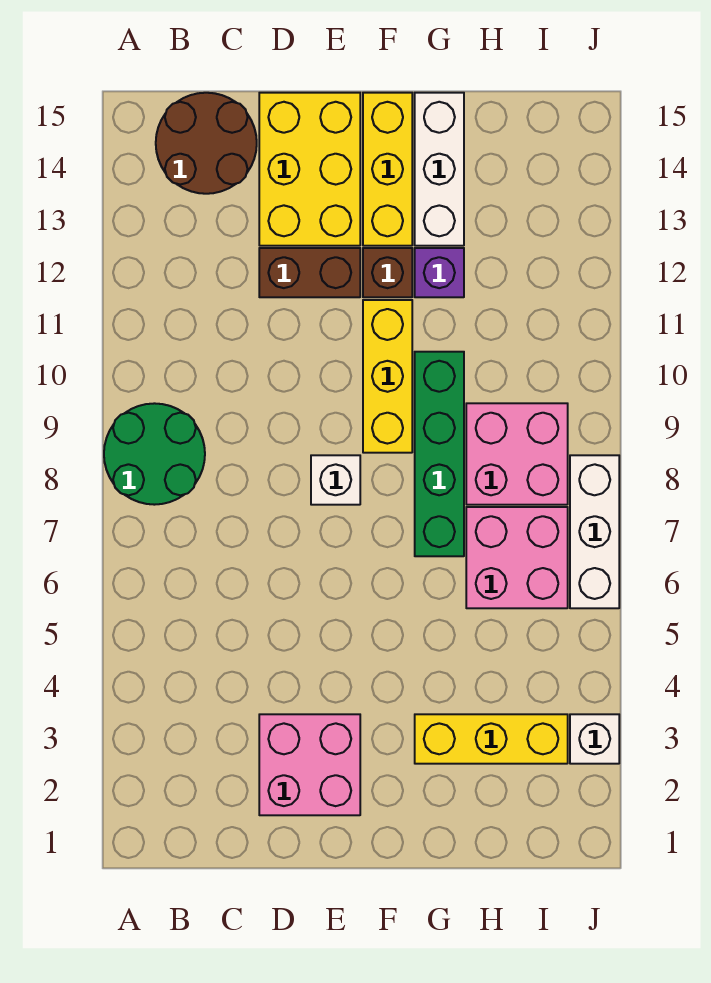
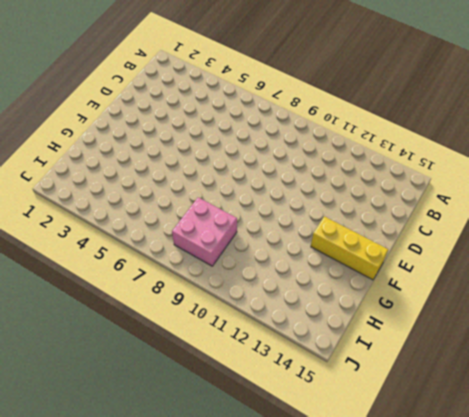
none -> green round brick A8:B9 level 1
none -> brown round brick B14:C15 level 1
none -> pink brick D2:E3 level 1

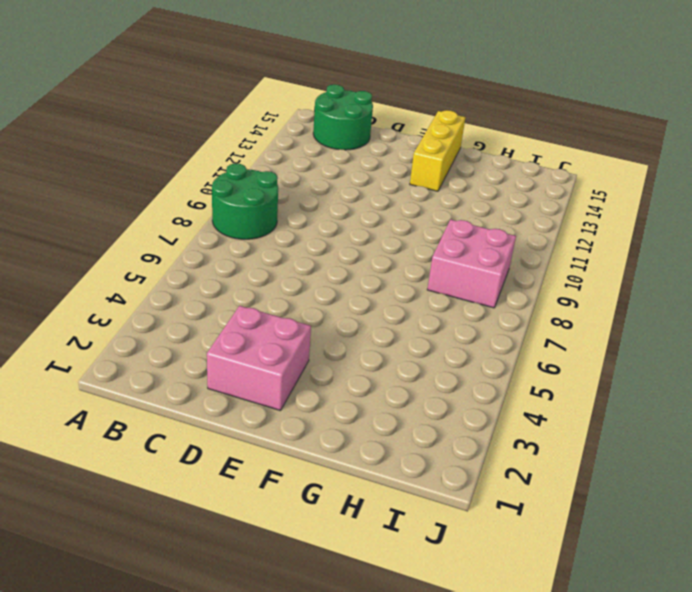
green round brick B14:C15 level 1 -> brown round brick B14:C15 level 1
none -> brown brick D12:E12 level 1
none -> yellow brick D13:E15 level 1
none -> white brick E8 level 1

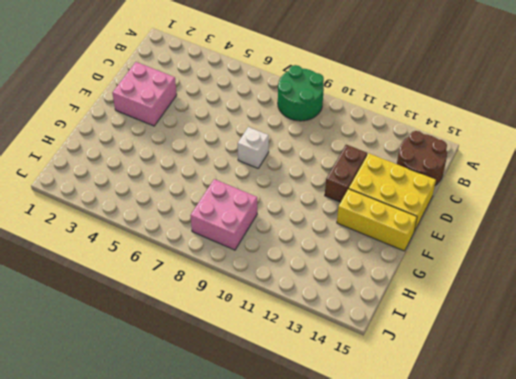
none -> yellow brick F9:F11 level 1
none -> brown brick F12 level 1
none -> yellow brick G3:I3 level 1

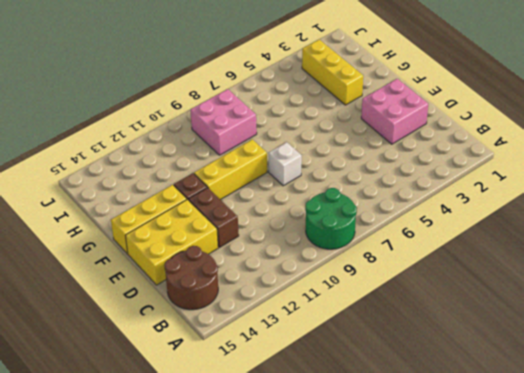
none -> green brick G7:G10 level 1
none -> purple brick G12 level 1
none -> white brick G13:G15 level 1

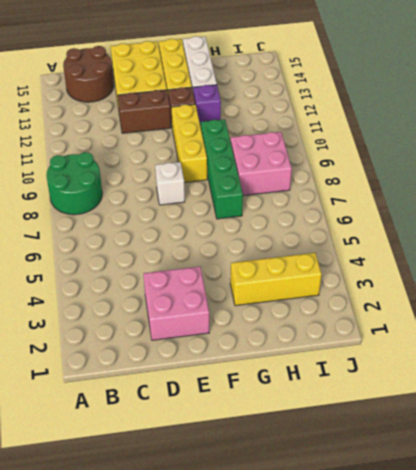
none -> pink brick H6:I7 level 1
none -> white brick J3 level 1
none -> white brick J6:J8 level 1

